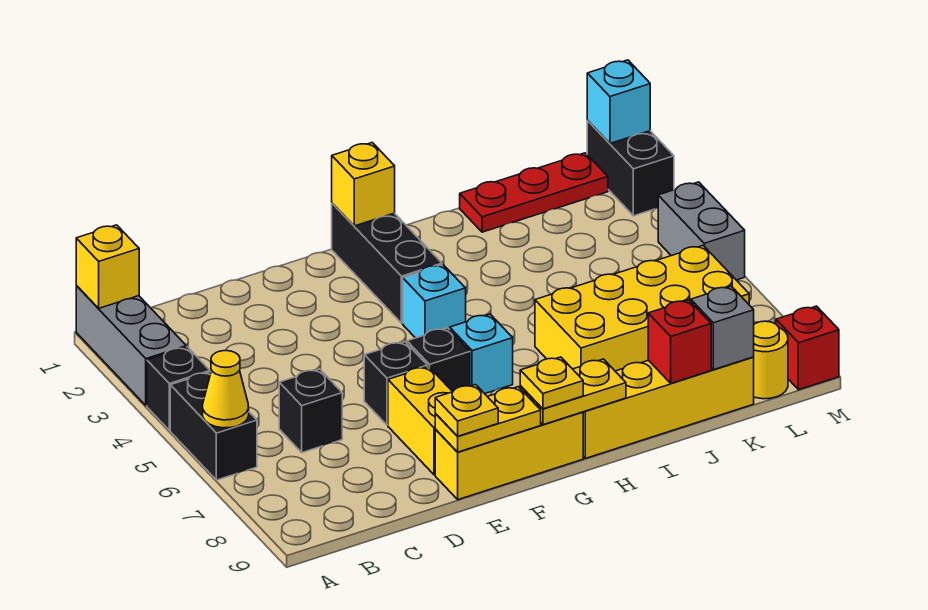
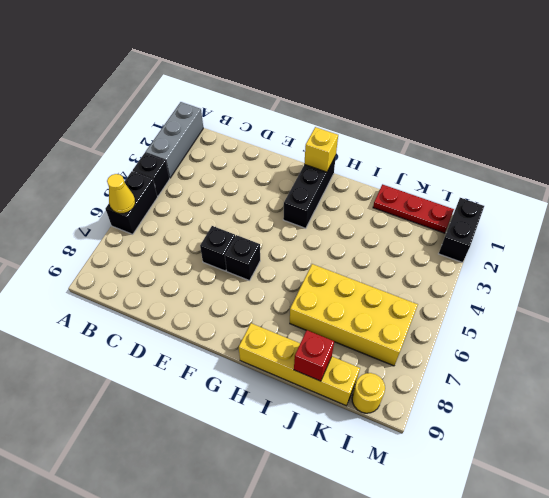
none -> black brick C6 level 1
none -> yellow brick E7:E8 level 1
none -> yellow brick E9:G9 level 1

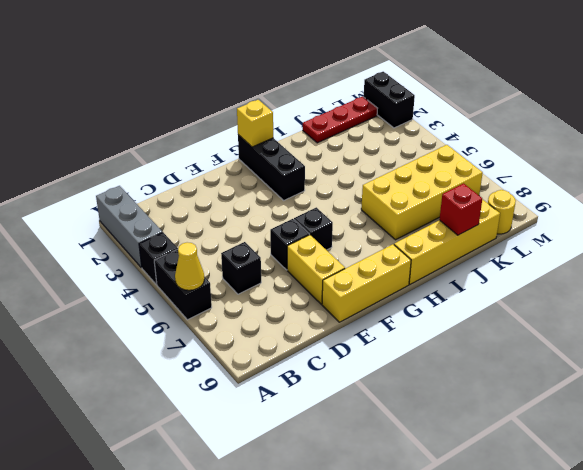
none -> cyan brick G4 level 1
none -> cyan brick G6 level 1
none -> grey brick M4:M5 level 1

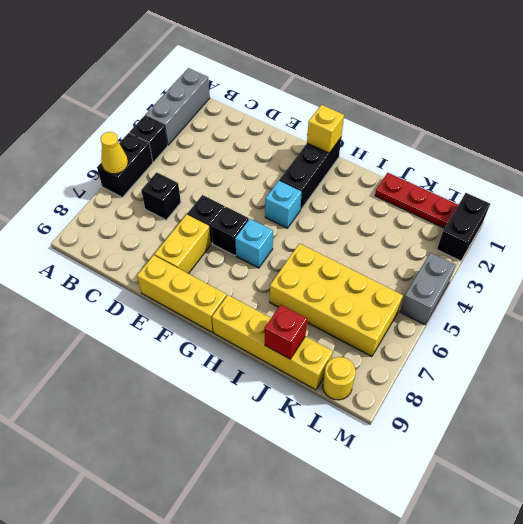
none -> red brick M9 level 1
none -> yellow brick A1 level 2
none -> yellow plate E9:F9 level 2

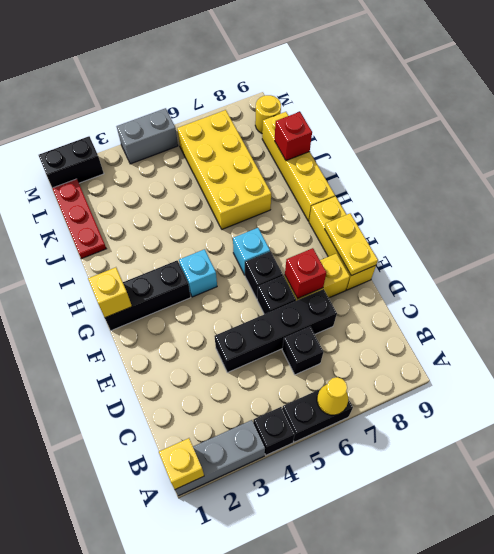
black brick D4:D7 level 1 -> none
red brick E7 level 2 -> red brick M9 level 1
none -> yellow plate G9:H9 level 2
none -> grey brick K9 level 2
none -> cyan brick M1 level 2

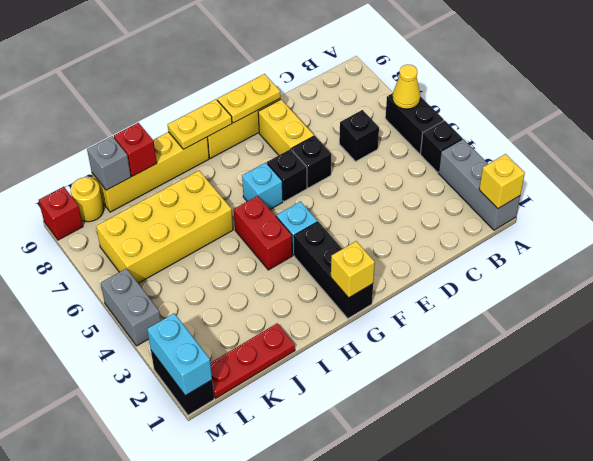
red brick H4:H5 level 1 -> none
cyan brick M1:M2 level 2 -> cyan brick M1 level 2
none -> yellow plate E9 level 3
none -> yellow plate G9 level 3

